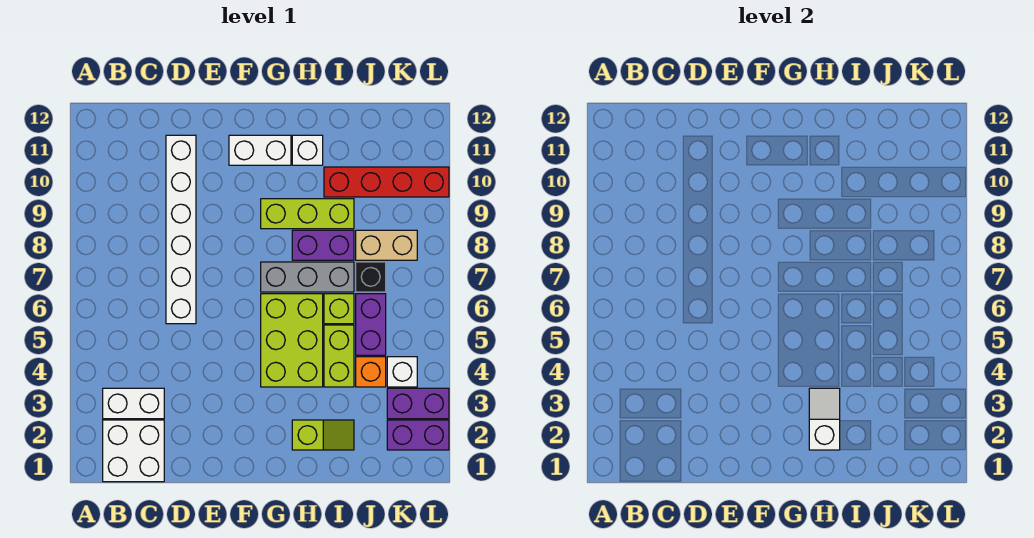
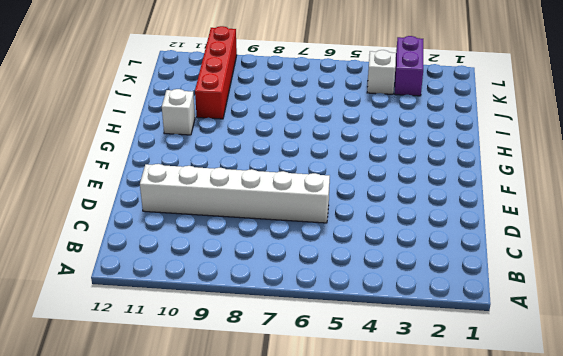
none -> white brick B1:C2 level 1
none -> white brick B3:C3 level 1
none -> white brick F11:G11 level 1

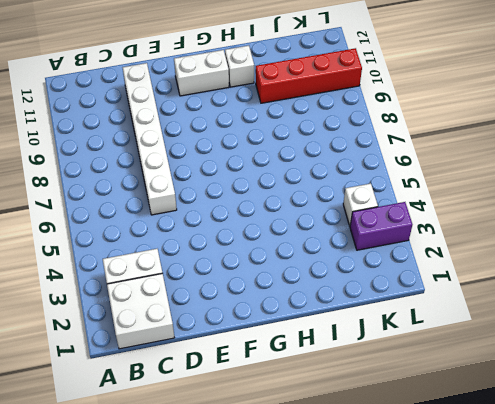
none -> lime brick G4:H6 level 1
none -> grey brick G7:I7 level 1
none -> lime brick G9:I9 level 1

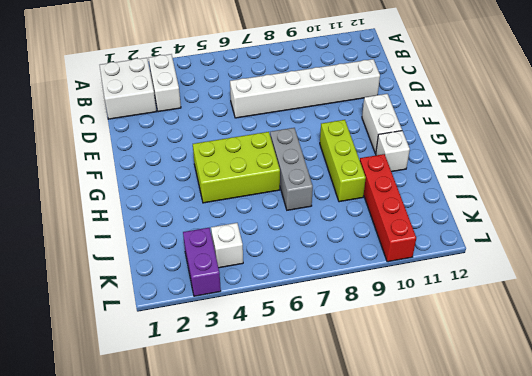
none -> lime slope H2:I2 level 1 top H
none -> purple brick H8:I8 level 1
none -> lime brick I4:I5 level 1

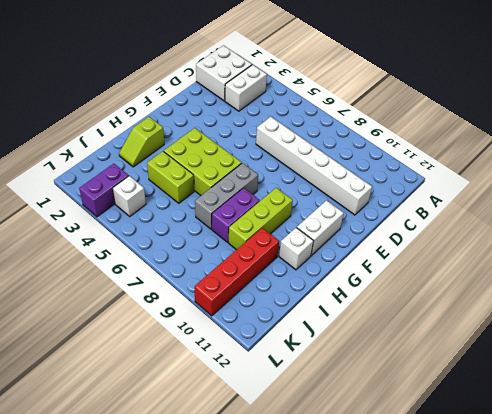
none -> lime brick I6 level 1
none -> orange brick J4 level 1
none -> purple brick J5:J6 level 1

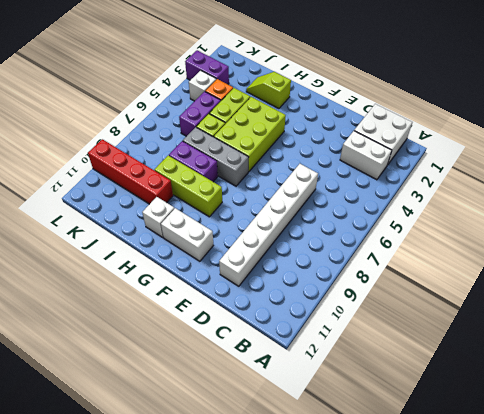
none -> black brick J7 level 1
none -> tan brick J8:K8 level 1
none -> purple brick K2:L2 level 1

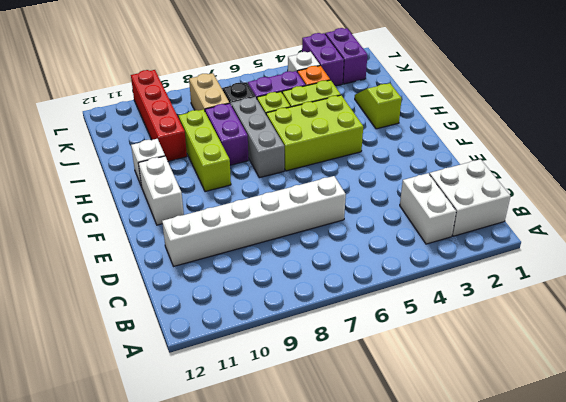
none -> white slope H2:H3 level 2 top 2

